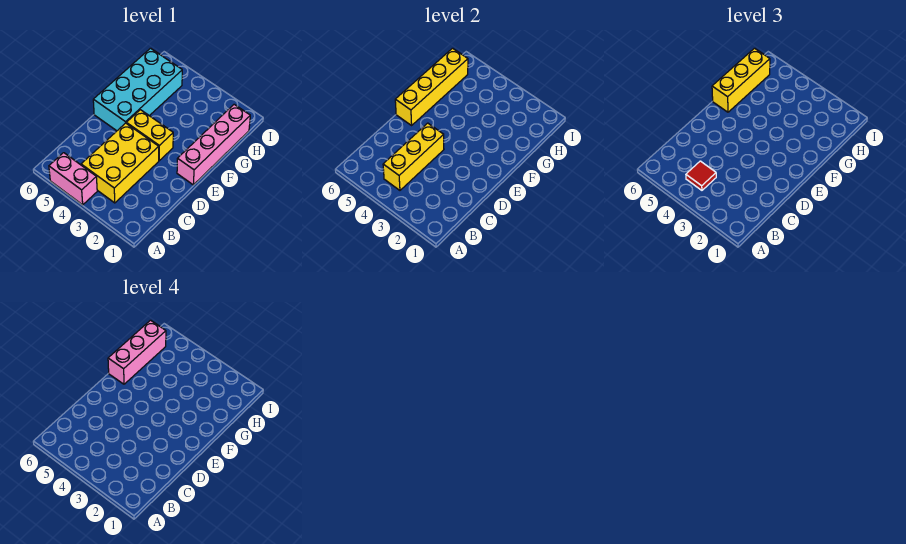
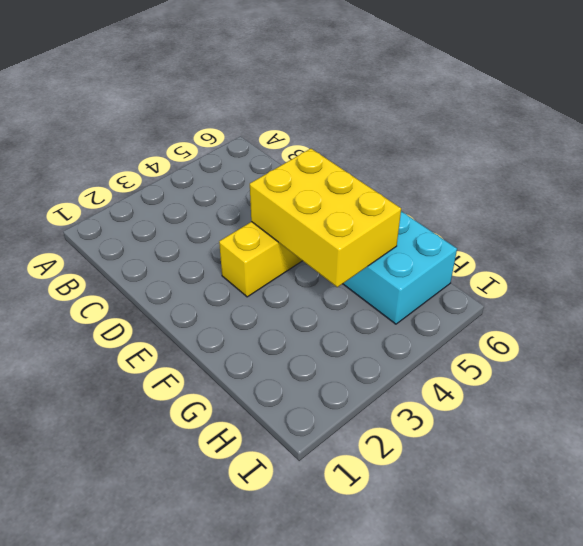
yellow brick E4:G5 level 2 -> yellow brick B3:D4 level 1
none -> pink brick A4:A5 level 1
none -> pink brick E1:H1 level 1

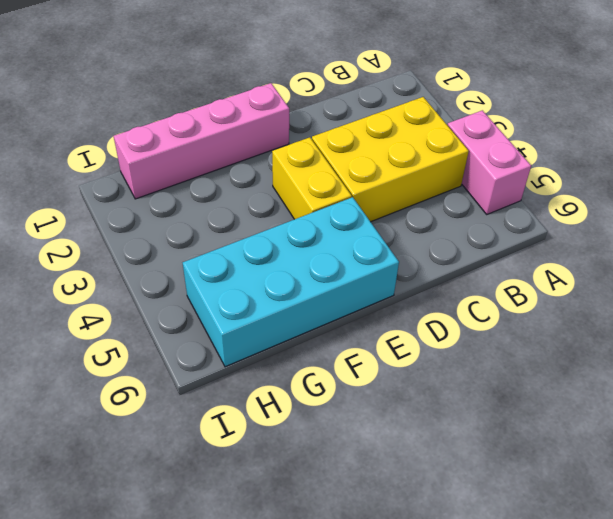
none -> yellow brick B4:D4 level 2
none -> yellow brick E6:H6 level 2

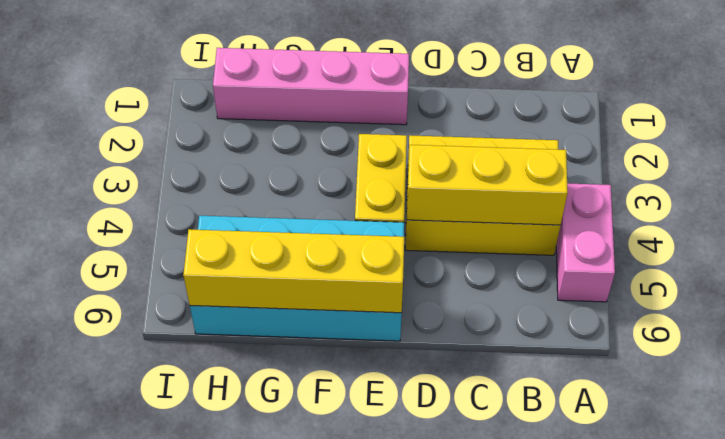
none -> red tile B4 level 3
none -> yellow brick F6:H6 level 3

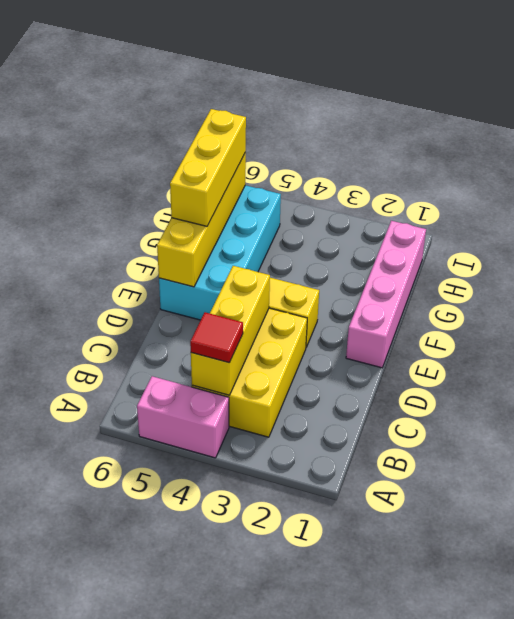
none -> pink brick F6:H6 level 4

